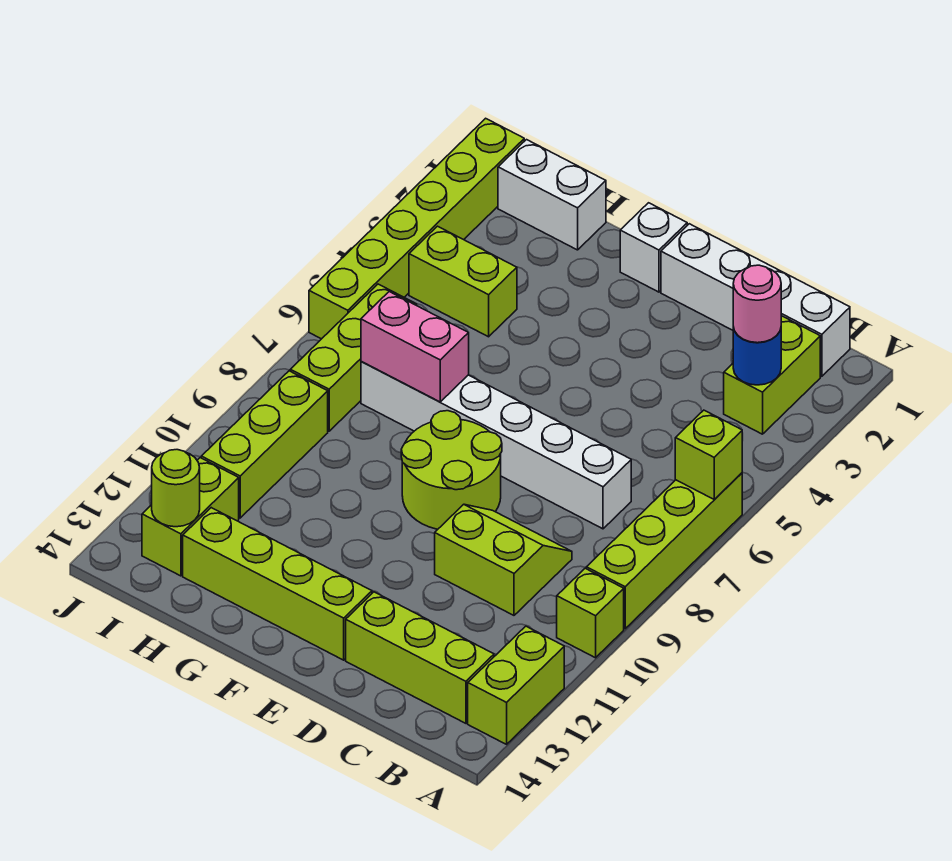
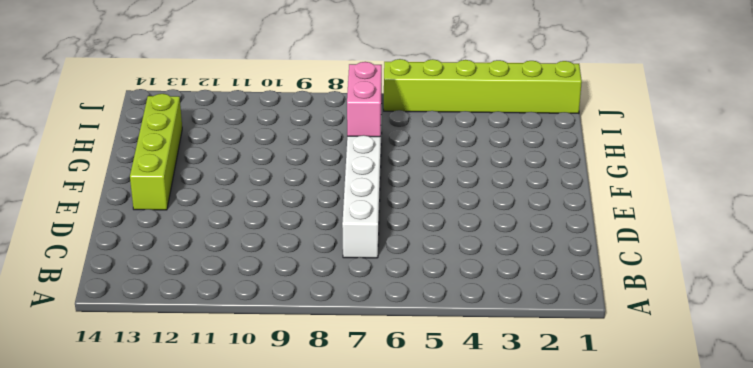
none -> lime brick A6:A9 level 1
none -> lime brick A10 level 1
none -> lime brick A12:A13 level 1

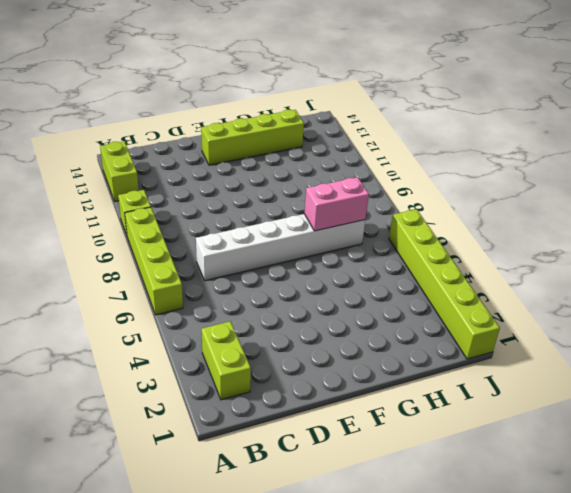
none -> white brick B1:E1 level 1
none -> lime brick B13:D13 level 1
none -> lime slope C9:D10 level 1 top 10

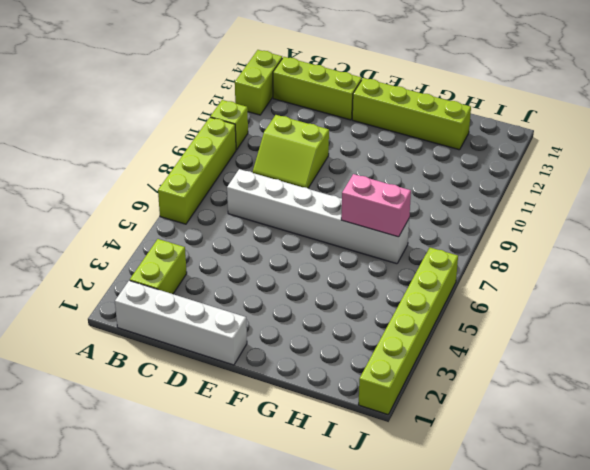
none -> lime round brick E8:F9 level 1
none -> white brick F1 level 1
none -> white brick H1:I1 level 1

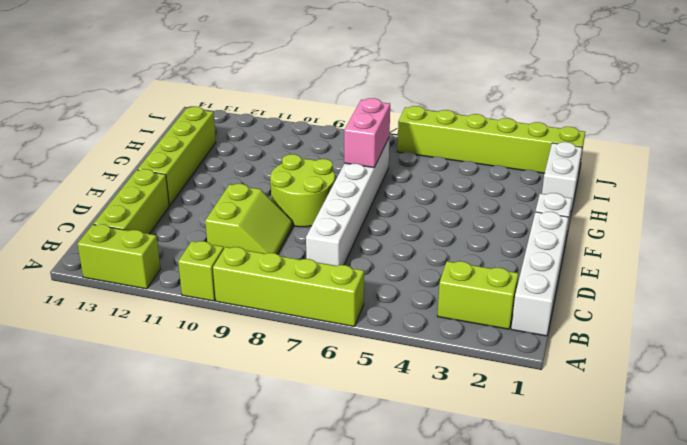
none -> lime brick H4:I4 level 1
none -> lime brick I6:I8 level 1
none -> lime brick I9:I11 level 1

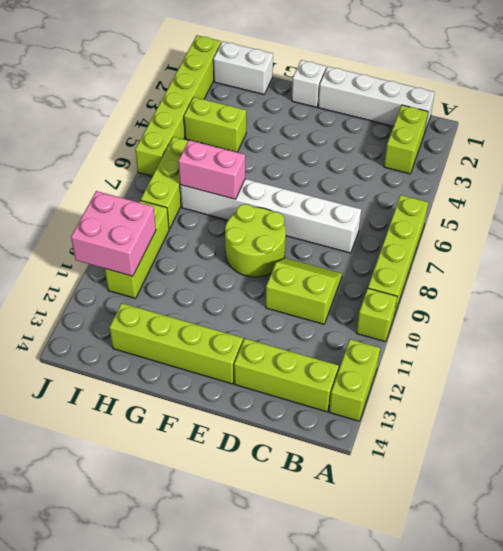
pink brick I10:J11 level 2 -> none
none -> lime brick I12:I13 level 1
none -> lime brick A6 level 2
none -> blue round brick B3 level 2

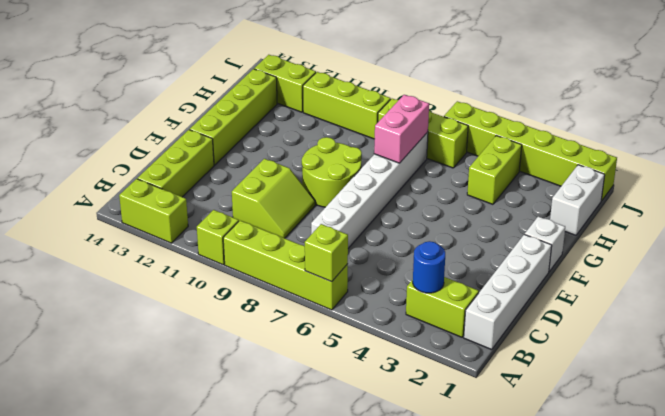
none -> lime round brick I13 level 2
none -> pink round brick B3 level 3

